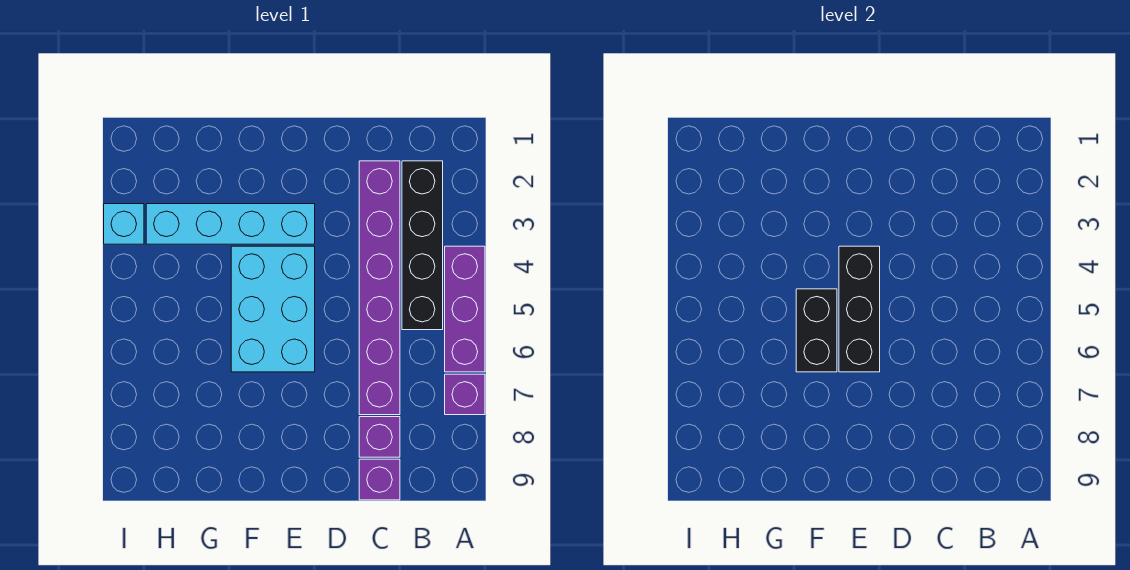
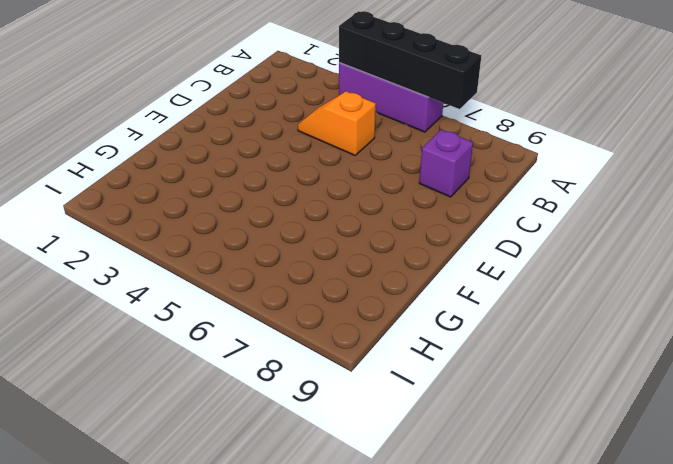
black brick A4:A7 level 2 -> black brick B2:B5 level 1
orange slope C4:C5 level 1 top 5 -> purple brick C2:C7 level 1
none -> purple brick A7 level 1
none -> purple brick C9 level 1

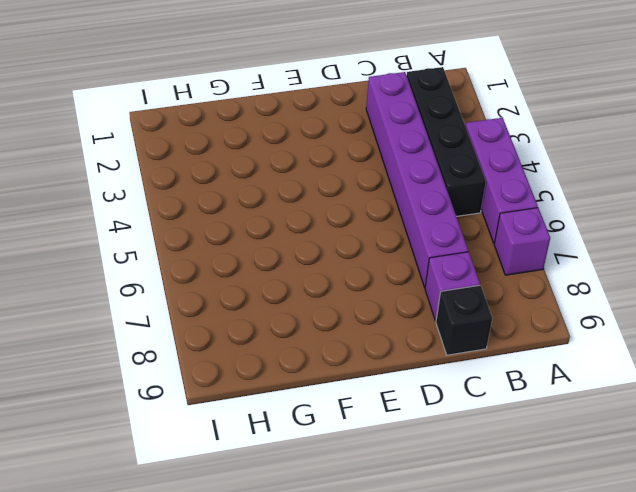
black brick C9 level 1 -> purple brick C9 level 1
none -> cyan brick E3:H3 level 1
none -> cyan brick E4:F6 level 1

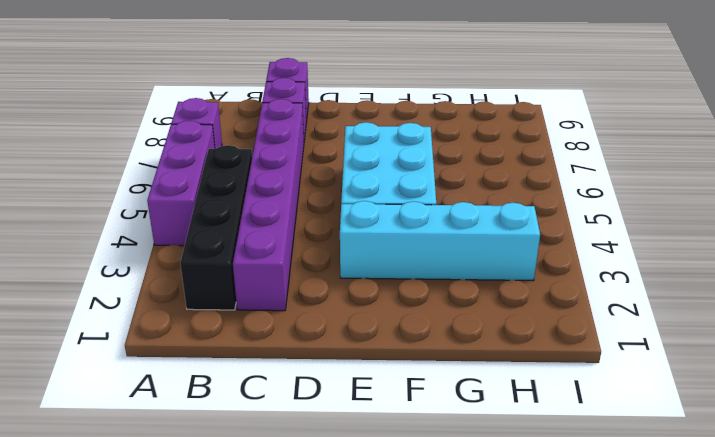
none -> cyan brick I3 level 1
none -> black brick E4:E6 level 2

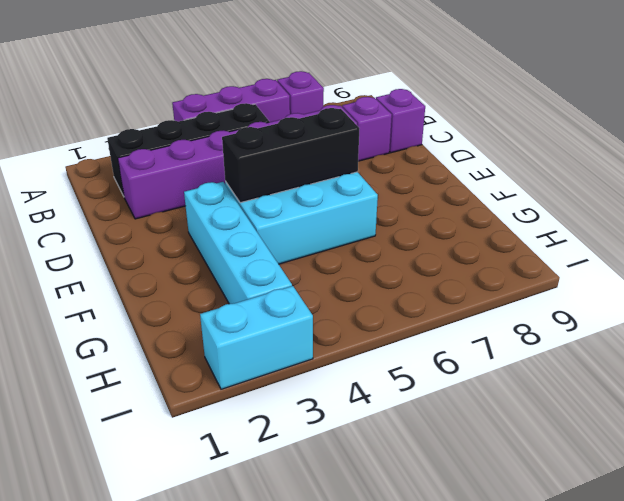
cyan brick I2:I3 level 1 -> cyan brick I3 level 1
none -> black brick F5:F6 level 2

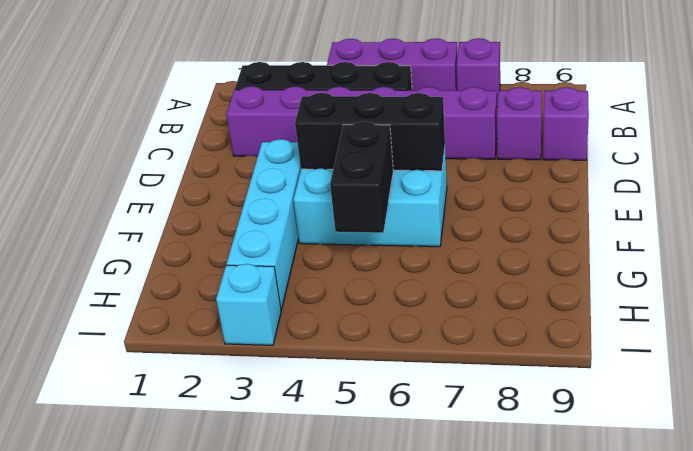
black brick F5:G5 level 2 -> black brick F5:F6 level 2

